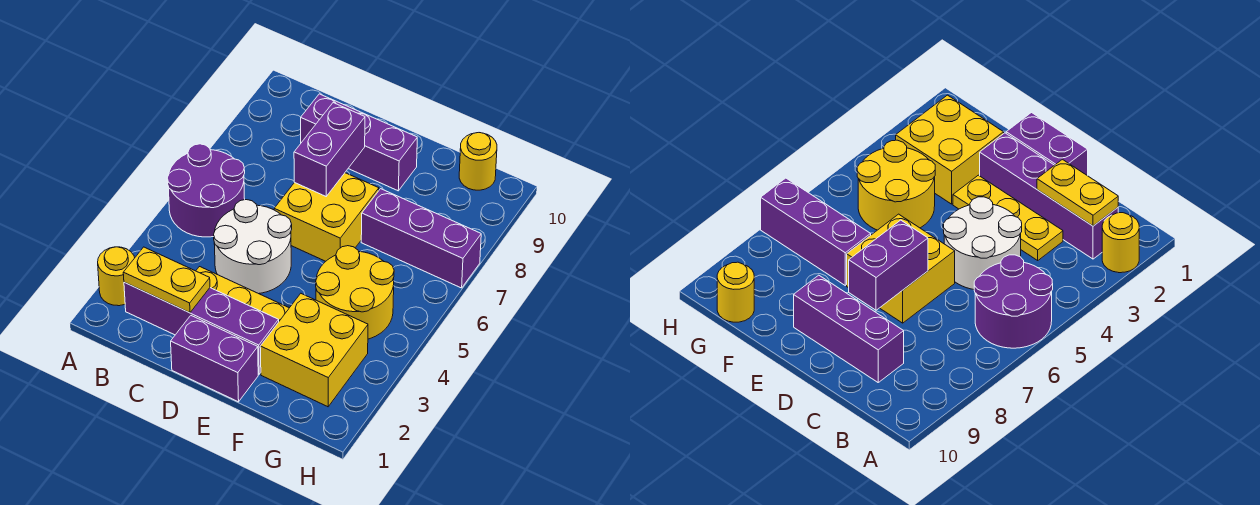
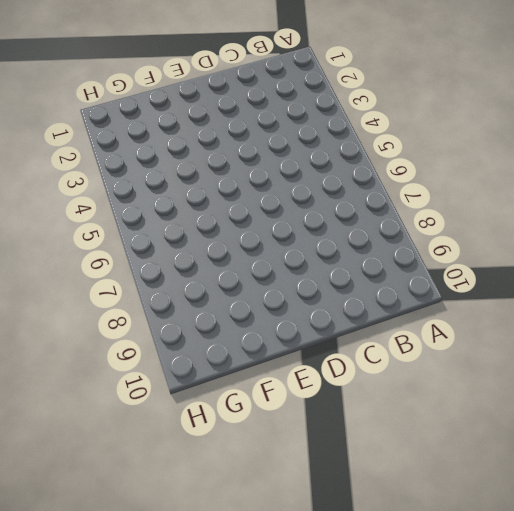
none -> yellow round brick A2 level 1
none -> purple round brick A5:B6 level 1
none -> purple brick B2:E2 level 1

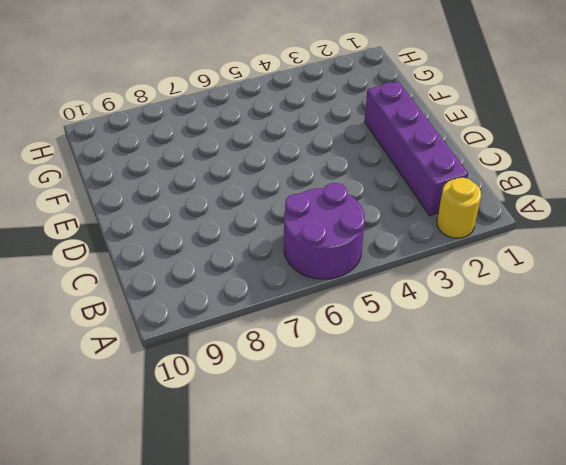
none -> yellow plate C3:E3 level 1
none -> white round brick C4:D5 level 1
none -> purple brick C9:E9 level 1

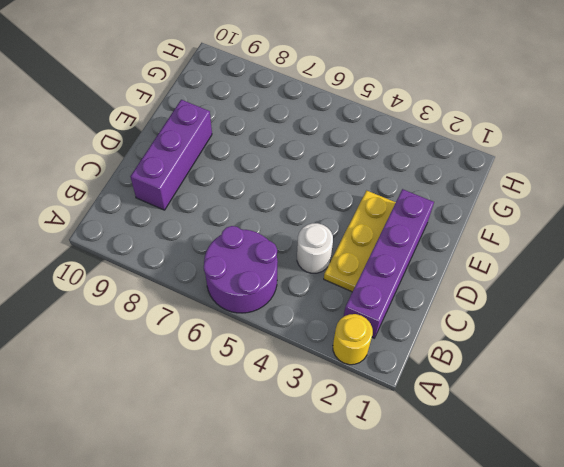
white round brick C4 level 1 -> white round brick C4:D5 level 1
none -> purple brick D1:E1 level 1
none -> yellow brick D6:E7 level 1
none -> yellow brick F2:G3 level 1

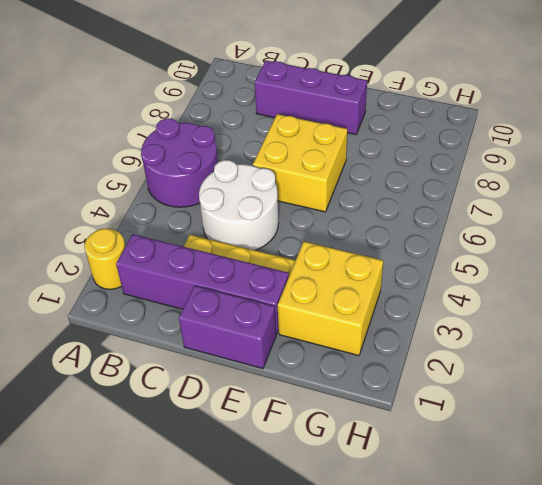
none -> yellow round brick F4:G5 level 1
none -> purple brick F7:H7 level 1
none -> yellow round brick G10 level 1

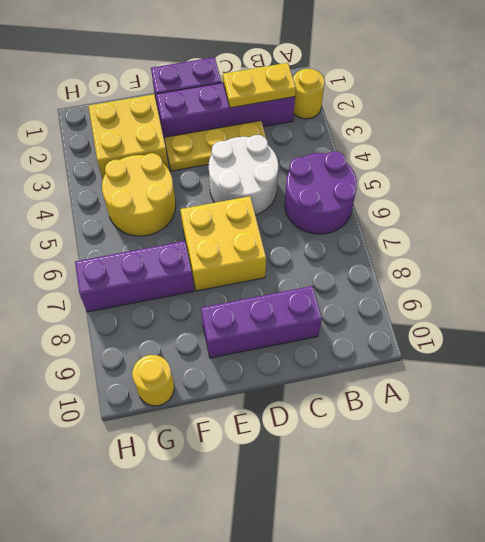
none -> purple brick D7:D8 level 2

